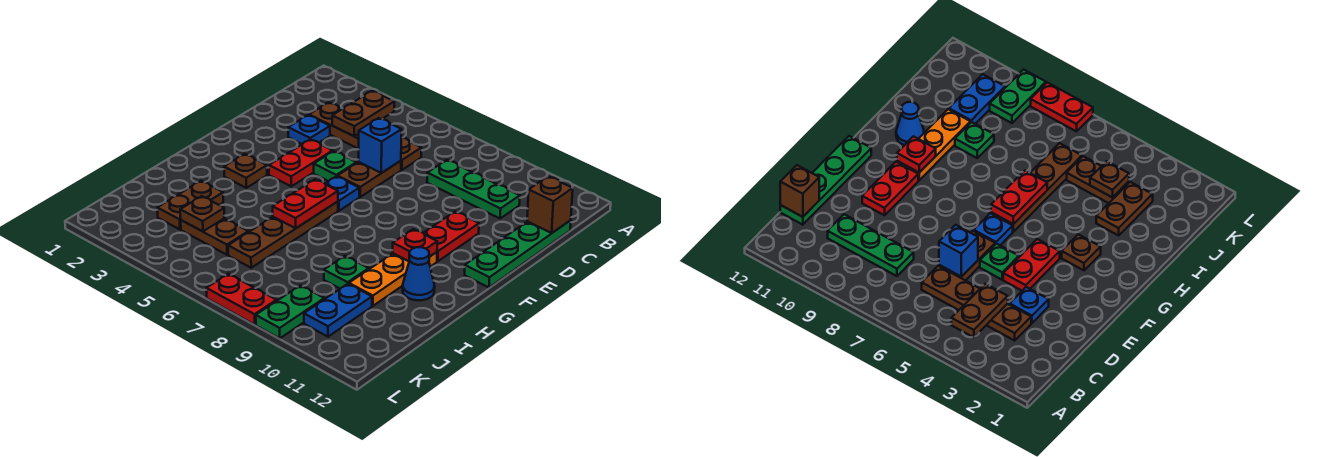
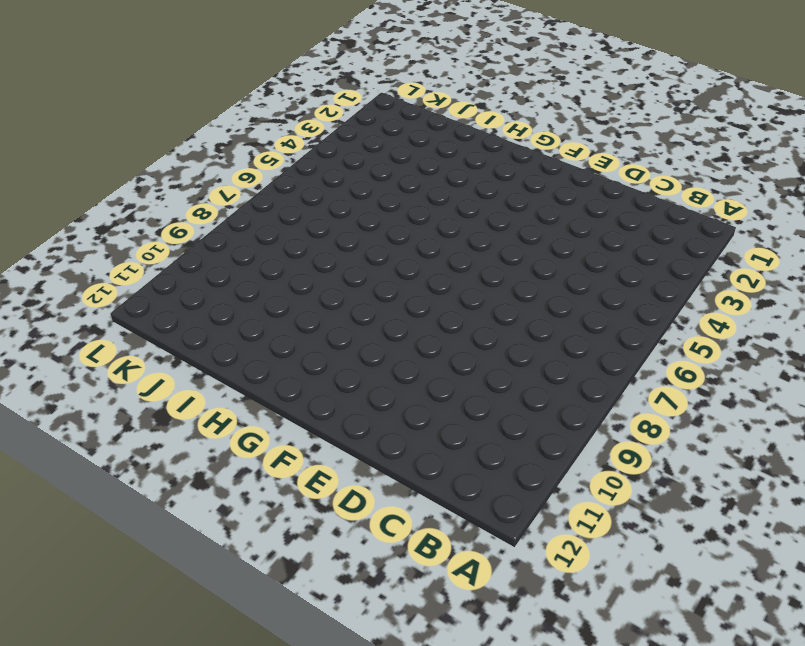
none -> brown plate C3:C6 level 1
none -> green plate C8:C10 level 1
none -> green plate C12:F12 level 1

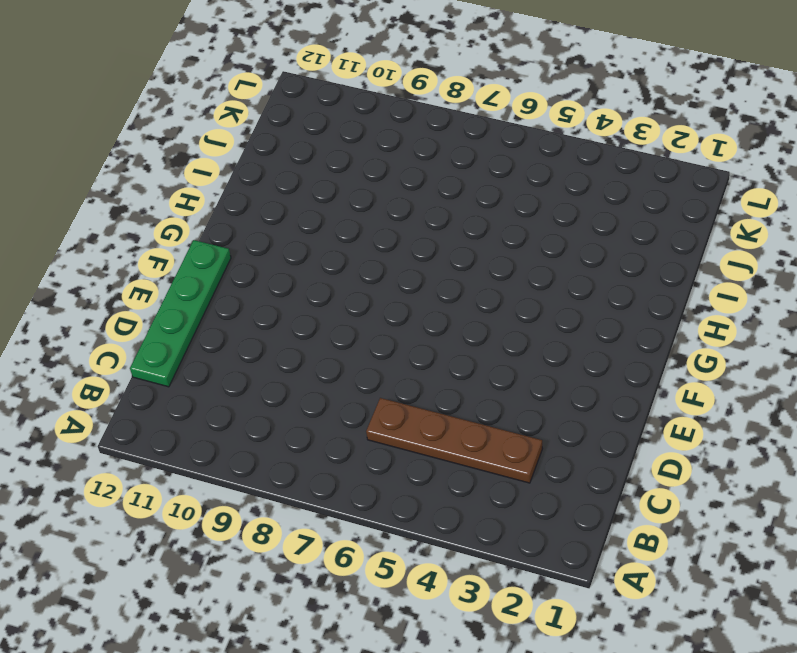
none -> green plate C8:C10 level 1
none -> blue plate D3 level 1
none -> brown plate D6:E6 level 1

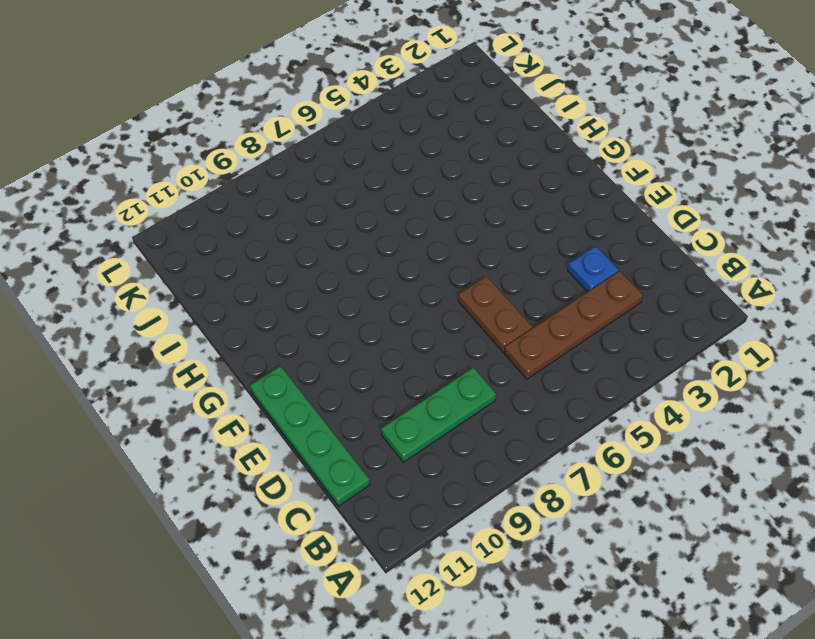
none -> red plate E4:F4 level 1
none -> green plate E5 level 1
none -> red plate E10:F10 level 1

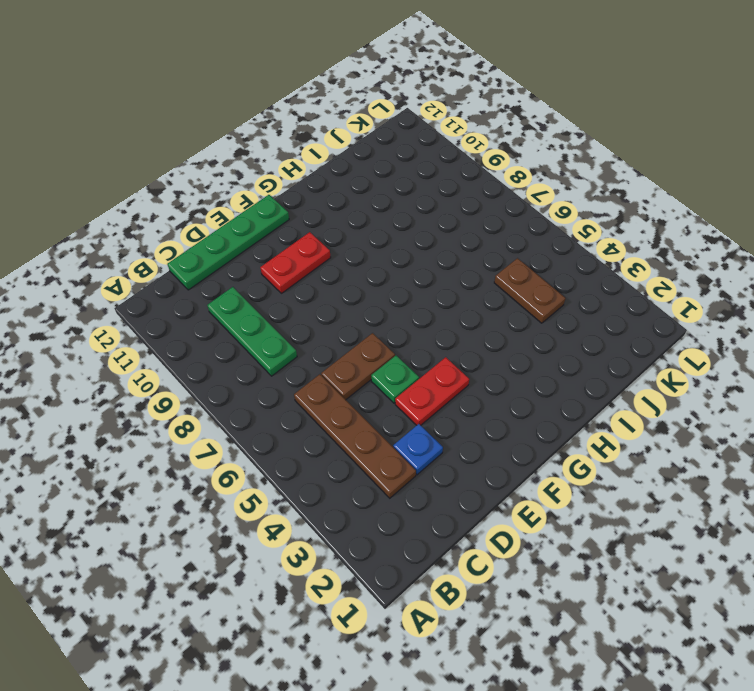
none -> blue plate F6 level 1
none -> brown plate G3 level 1
none -> brown plate G6:J6 level 1

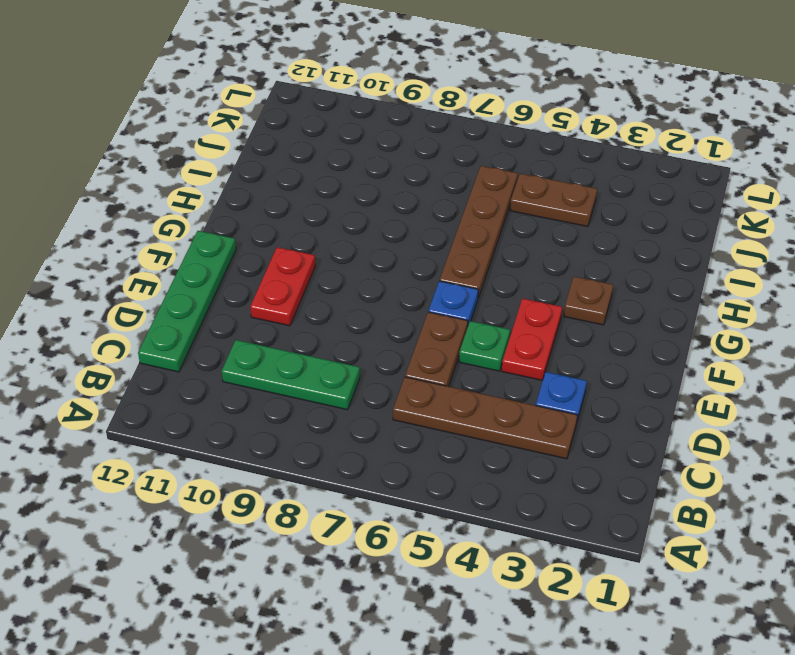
none -> orange plate G10:I10 level 1
none -> blue cone H11 level 1
none -> brown plate I3:J3 level 1

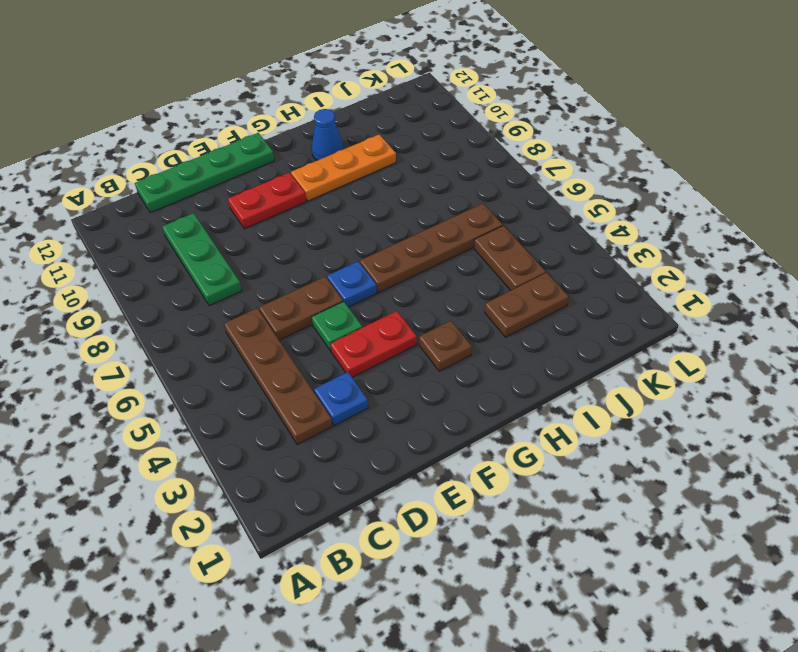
none -> green plate I9 level 1
none -> blue plate J10:K10 level 1
none -> green plate K9:L9 level 1

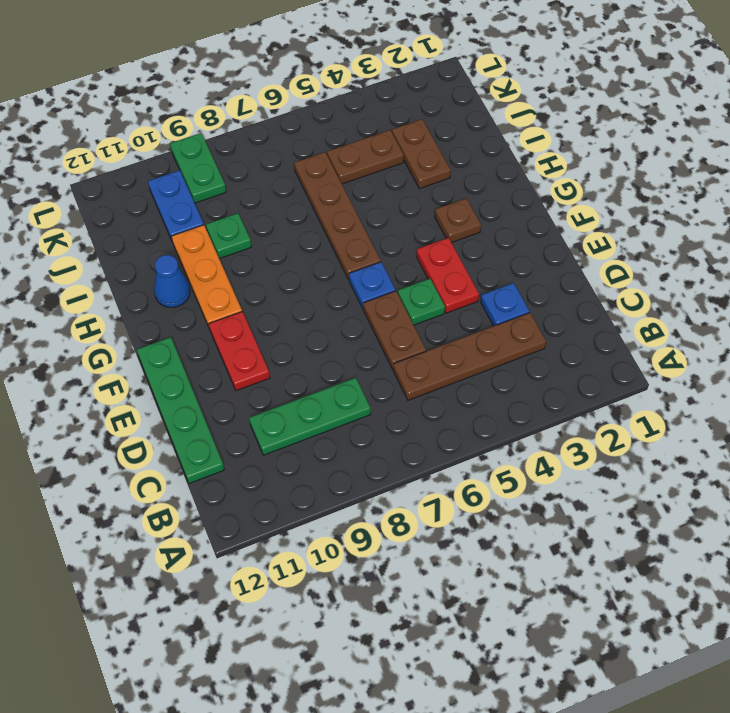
none -> red plate L7:L8 level 1
none -> brown plate B4:C4 level 2
none -> brown brick C12 level 2

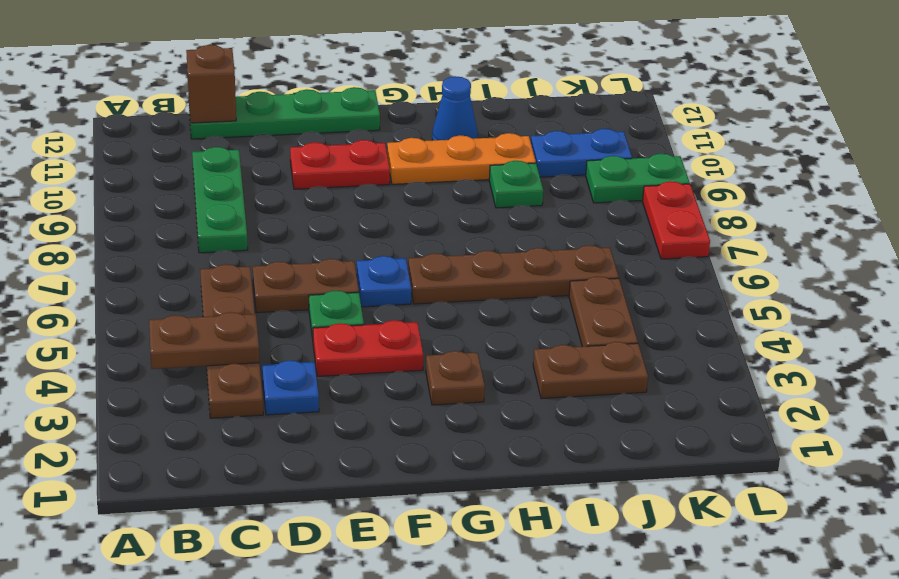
none -> blue brick D6 level 2
none -> red plate G6:H6 level 2
none -> red plate G10 level 2

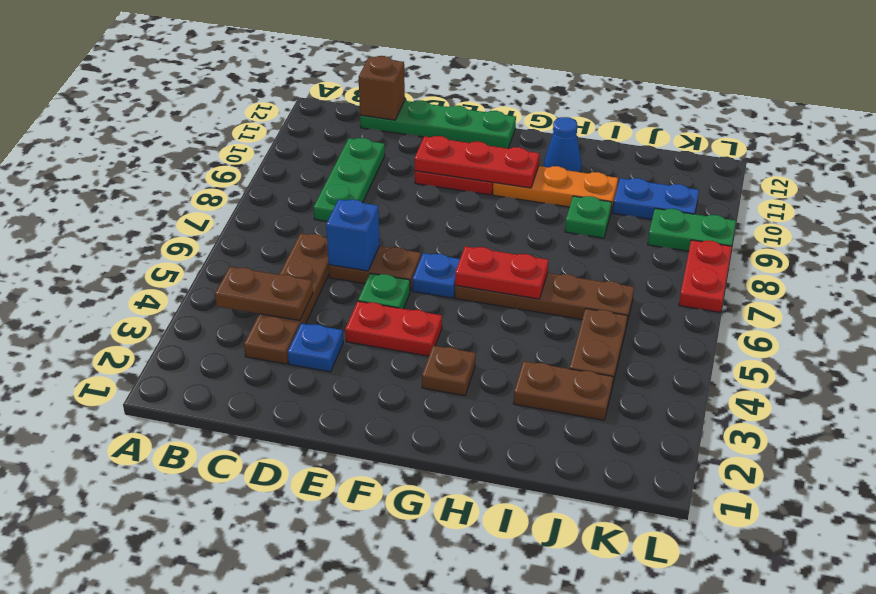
red plate E10:G10 level 2 -> red plate G10 level 2
none -> brown plate J4 level 2

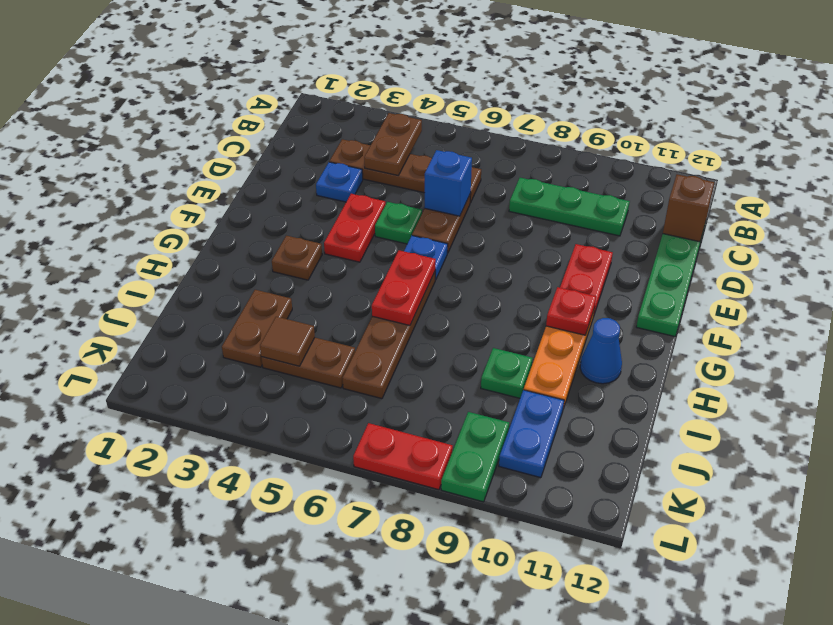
brown tile J4 level 2 -> brown plate J4 level 2

